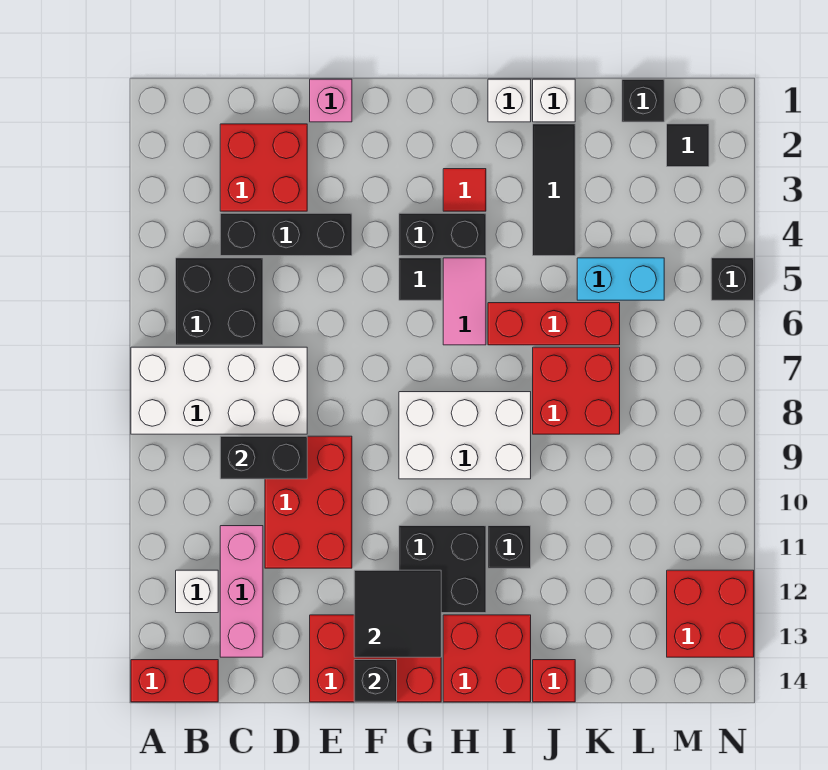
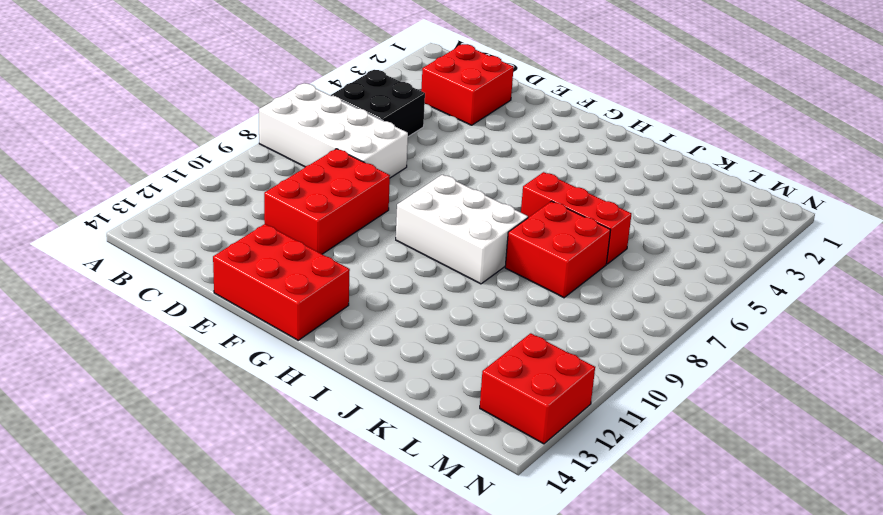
none -> red brick A14:B14 level 1
none -> white brick B12 level 1
none -> black brick C4:E4 level 1
none -> pink brick C11:C13 level 1

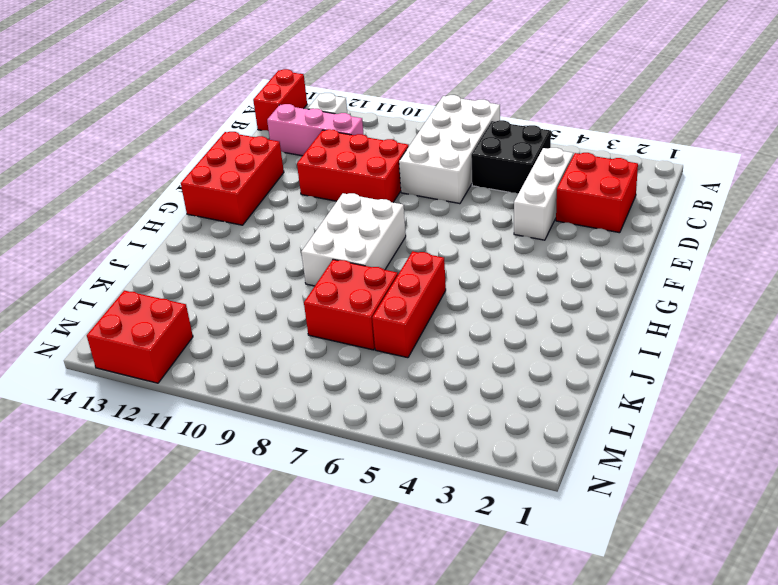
white brick C4:E4 level 1 -> black brick C4:E4 level 1
none -> pink brick E1 level 1
none -> black brick G4:H4 level 1
none -> black tile G5 level 1
none -> black brick G11:H12 level 1

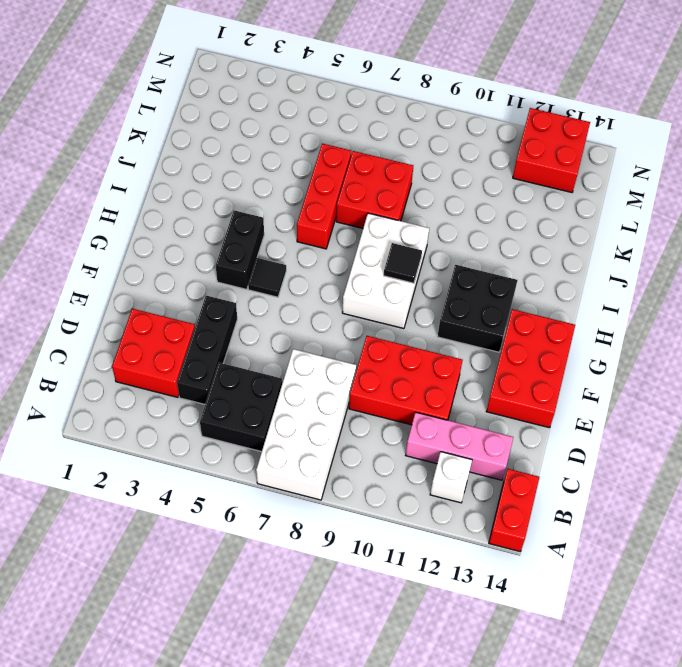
black tile H9 level 2 -> black tile M2 level 1
none -> pink brick E1 level 1
none -> red tile H3 level 1
none -> pink tile H5:H6 level 1
none -> red brick H13:I14 level 1

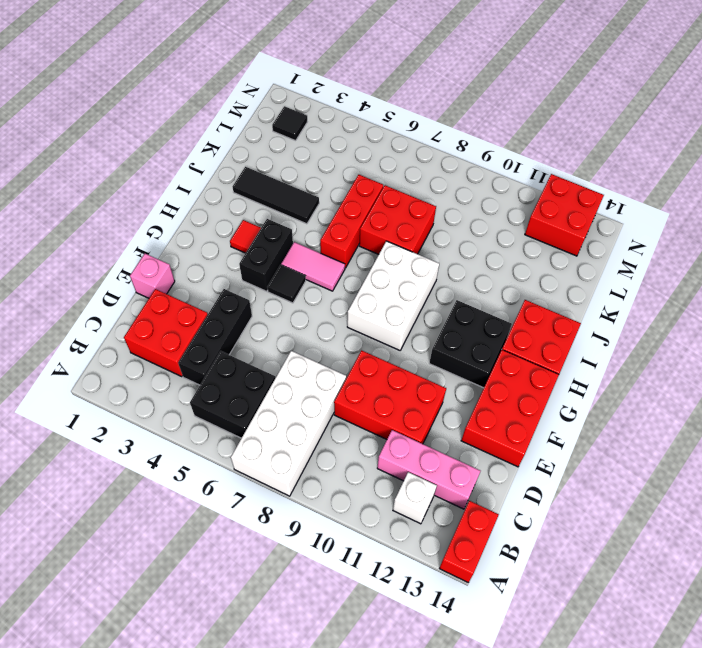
none -> white brick I1 level 1
none -> black brick I11 level 1
none -> white brick J1 level 1
none -> red brick J14 level 1

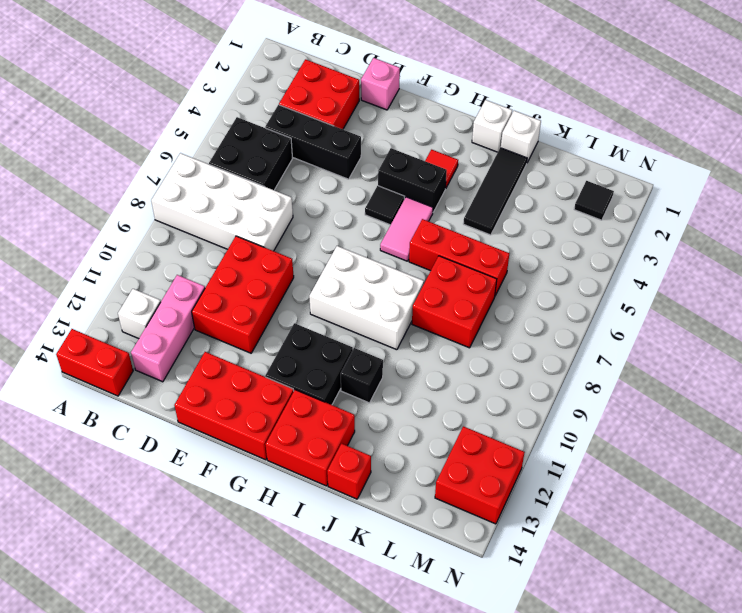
none -> cyan brick K5:L5 level 1
none -> black brick L1 level 1
none -> black brick N5 level 1
none -> black brick C9:D9 level 2

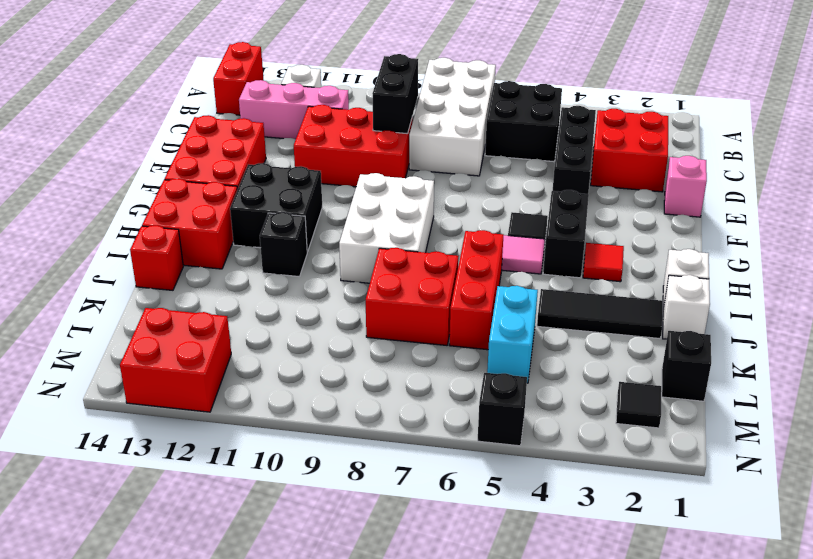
none -> black tile F12:G13 level 2
none -> black brick F14 level 2

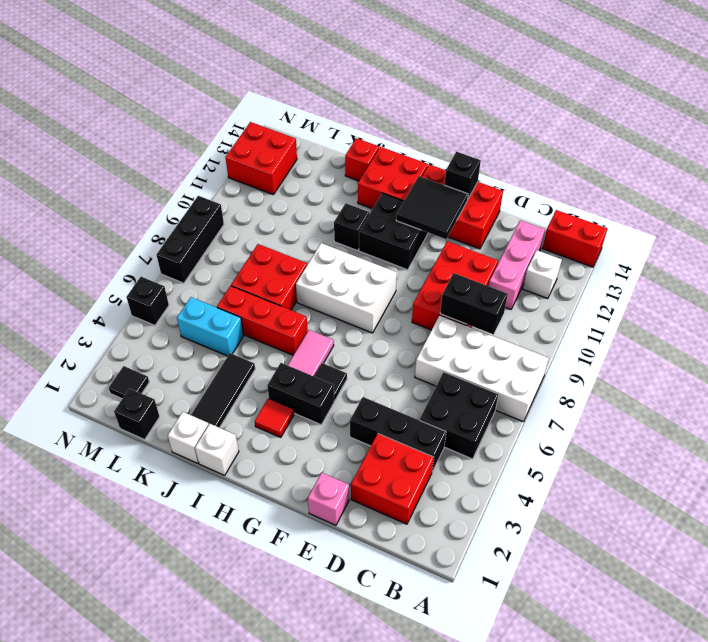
black brick N7:N9 level 1 -> none

